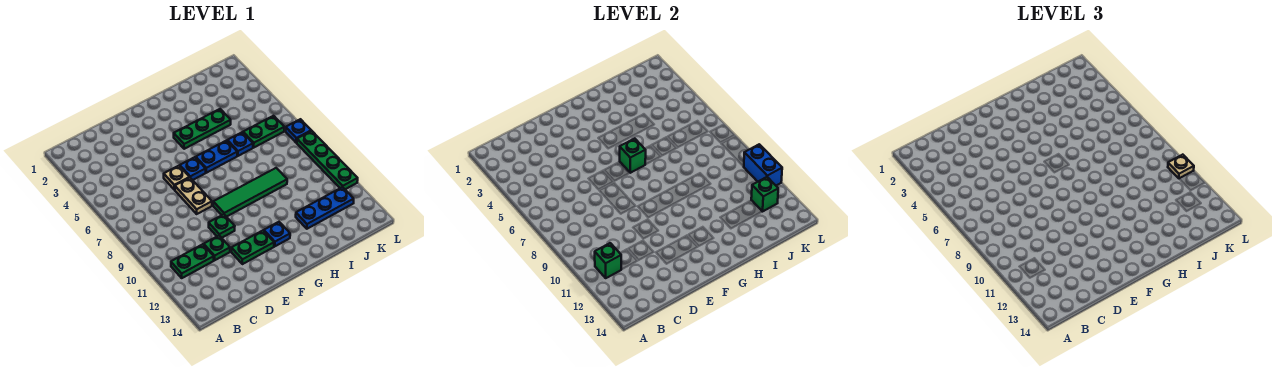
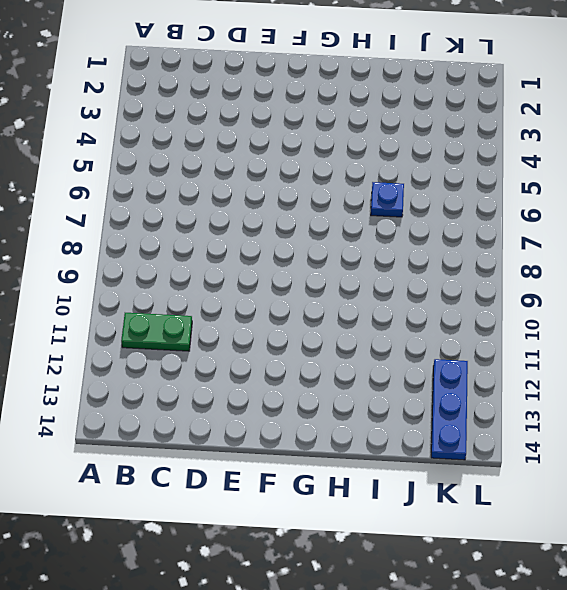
blue plate K12:K14 level 1 -> blue plate I12:K12 level 1
none -> green plate D11 level 1
none -> tan plate E6 level 1
none -> tan plate E7:E8 level 1

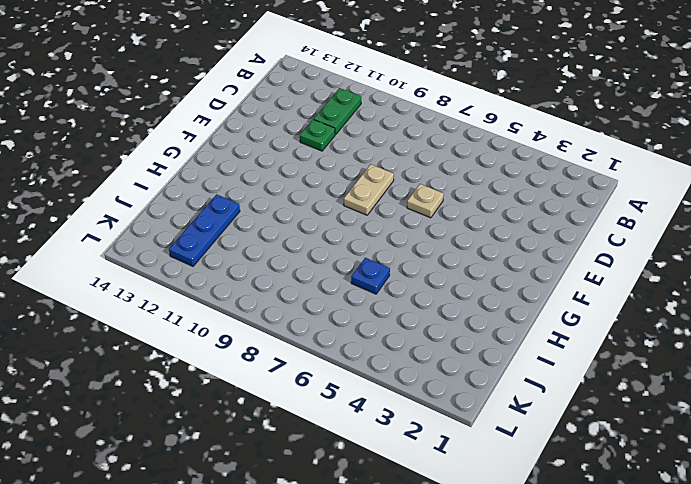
tan plate E8:F8 level 1 -> tan plate E7:E8 level 1
none -> green plate E10 level 1
none -> green plate E12:F12 level 1
none -> blue plate F6 level 1

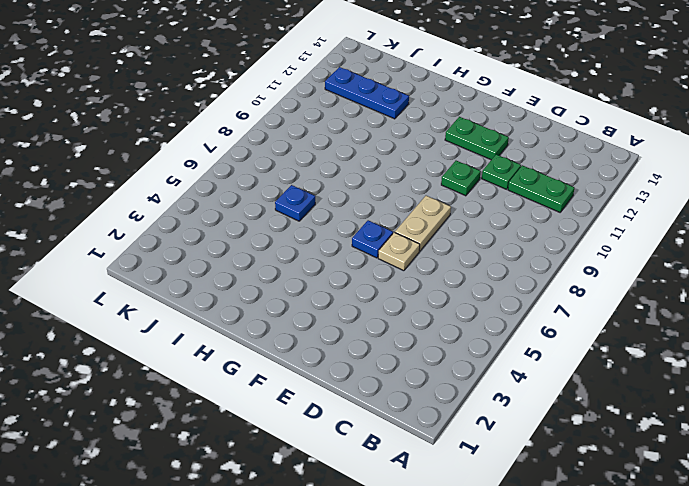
none -> green tile F9:I9 level 1
none -> green plate G4:I4 level 1
none -> blue plate G6:H6 level 1

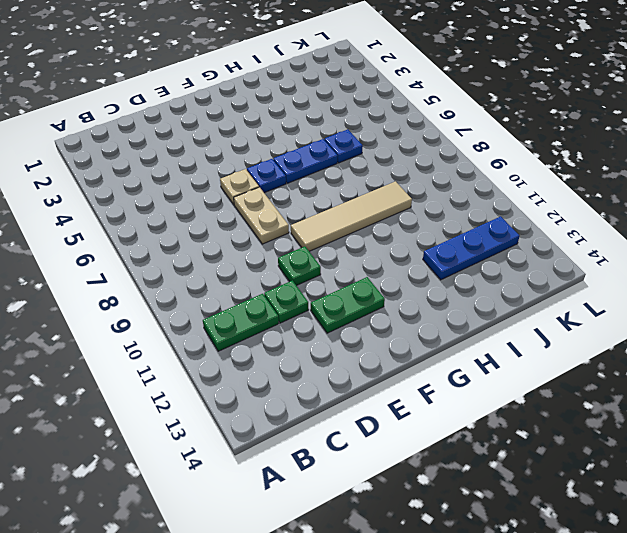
tan tile F9:I9 level 1 -> green tile F9:I9 level 1
none -> green plate G4:I4 level 1
none -> blue plate G12 level 1
none -> green plate J6:K6 level 1

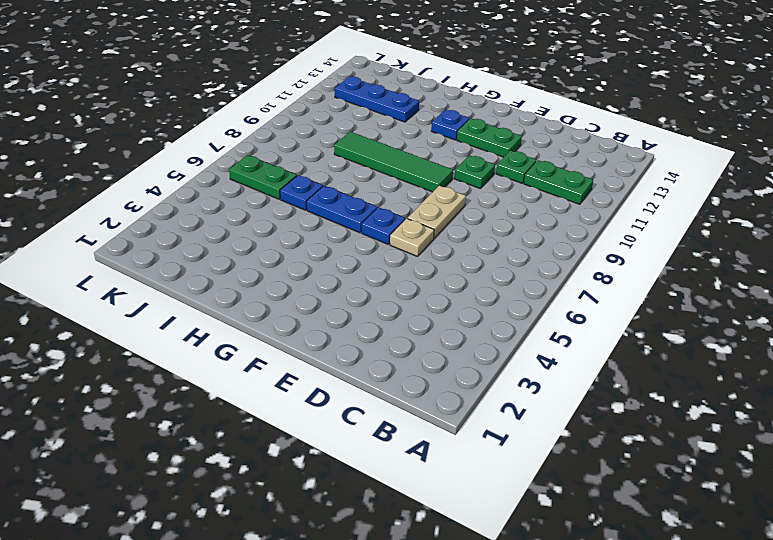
none -> green plate G4:I4 level 1
none -> blue plate L7 level 1
none -> green plate L8:L11 level 1

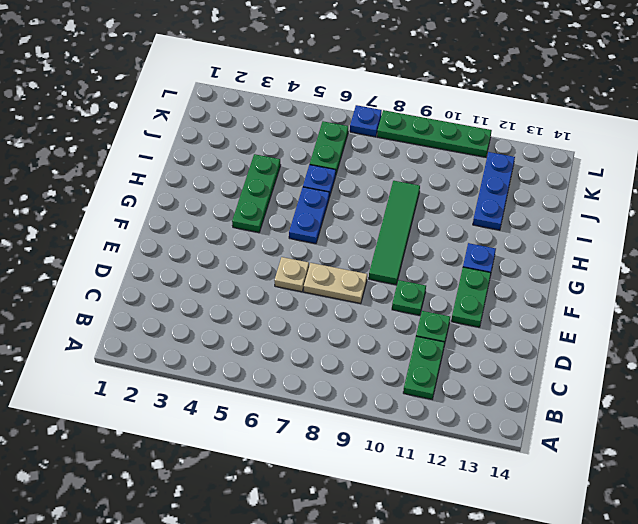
none -> blue plate F6 level 1
none -> green brick B11 level 2
none -> green brick G6 level 2

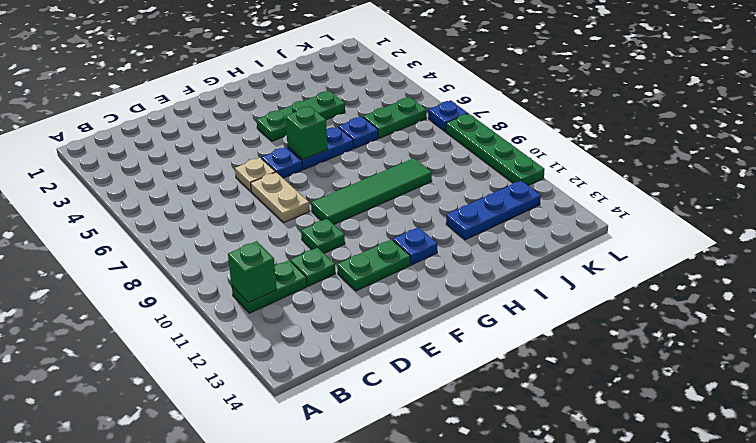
none -> green brick K12 level 2
none -> blue brick L10:L11 level 2
none -> tan plate L10 level 3

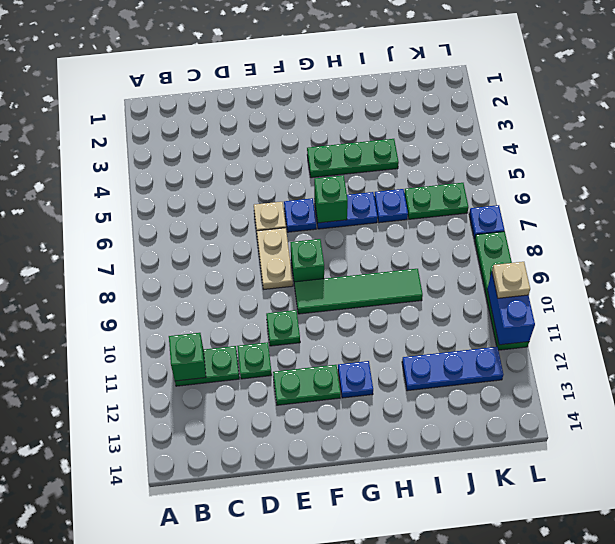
green brick F8 level 1 -> green brick K12 level 2

